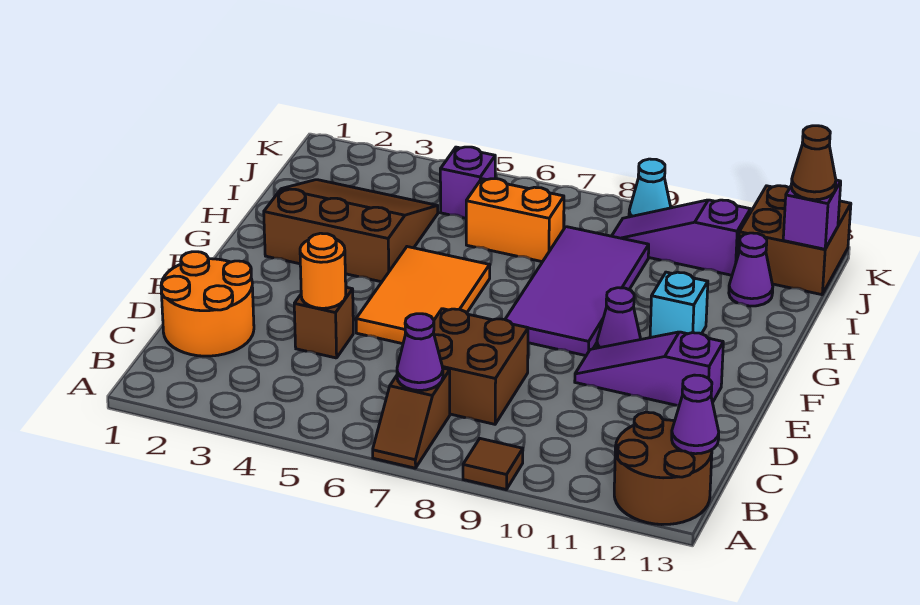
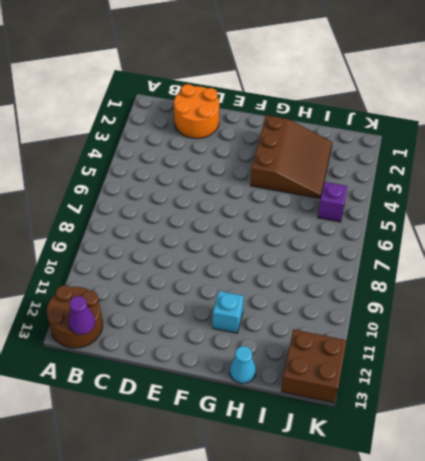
cyan cone H13 level 1 -> cyan cone K9 level 1
none -> brown slope A7:B7 level 1 top B
none -> brown tile A9 level 1
none -> brown brick C7:D8 level 1

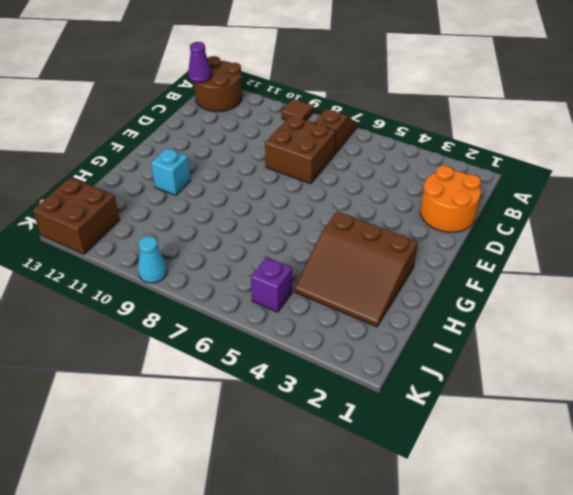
none -> brown brick D4 level 1
none -> orange tile E5:G6 level 1
none -> purple slope E10:E12 level 1 top 12

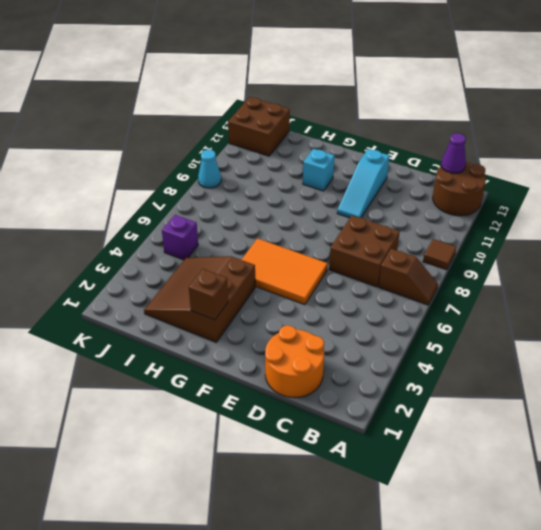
cyan slope E10:E12 level 1 top 12 -> purple slope E10:E12 level 1 top 12
brown brick G2 level 2 -> brown brick D4 level 1
none -> purple tile F8:I9 level 1
none -> purple cone F10 level 1
none -> orange brick I6:I7 level 1

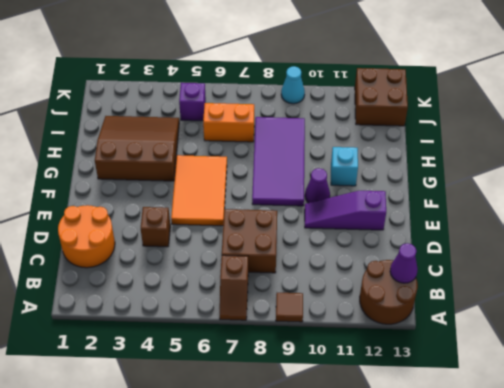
none -> purple cone I12 level 1
none -> purple slope J9:J11 level 1 top 11
none -> purple cone B7 level 2

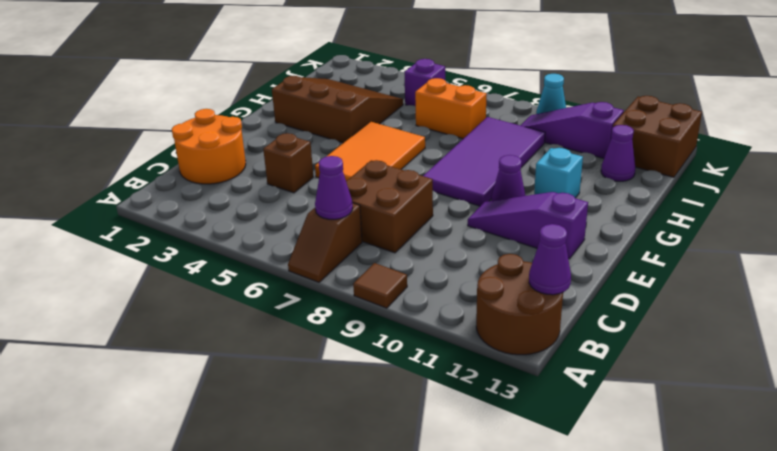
none -> orange round brick D4 level 2
none -> purple brick J13 level 2
none -> brown cone J13 level 3

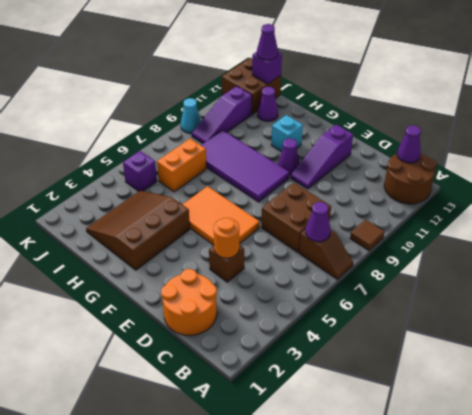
purple cone J13 level 3 -> brown cone J13 level 3

